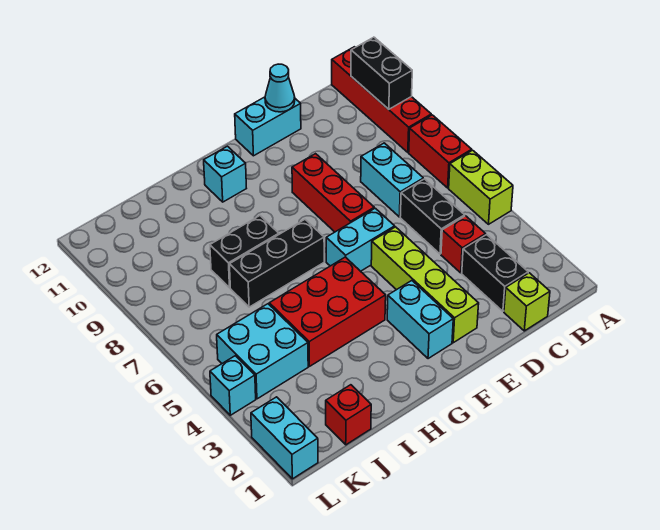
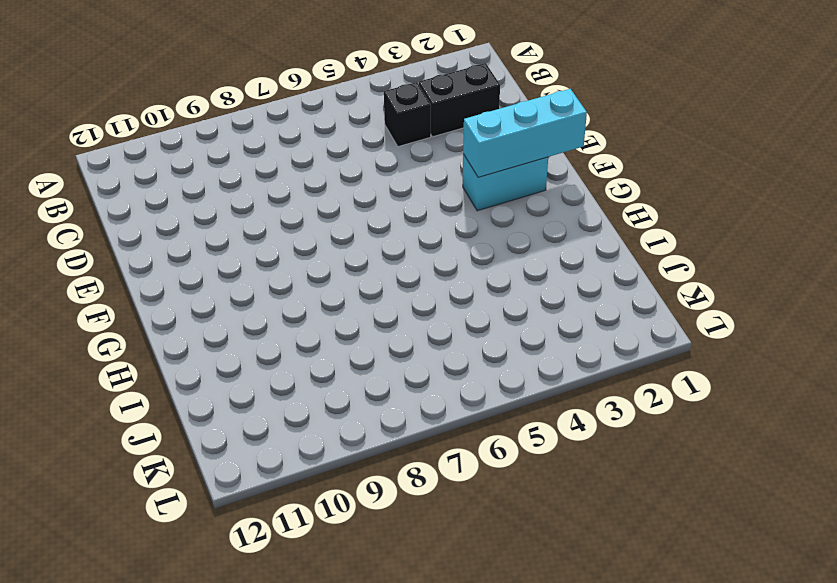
black brick C4 level 1 -> red brick C4 level 1
cyan brick F1:F3 level 2 -> none
none -> lime brick A5:A6 level 1
none -> red brick A7:A8 level 1
none -> red brick A9:A12 level 1

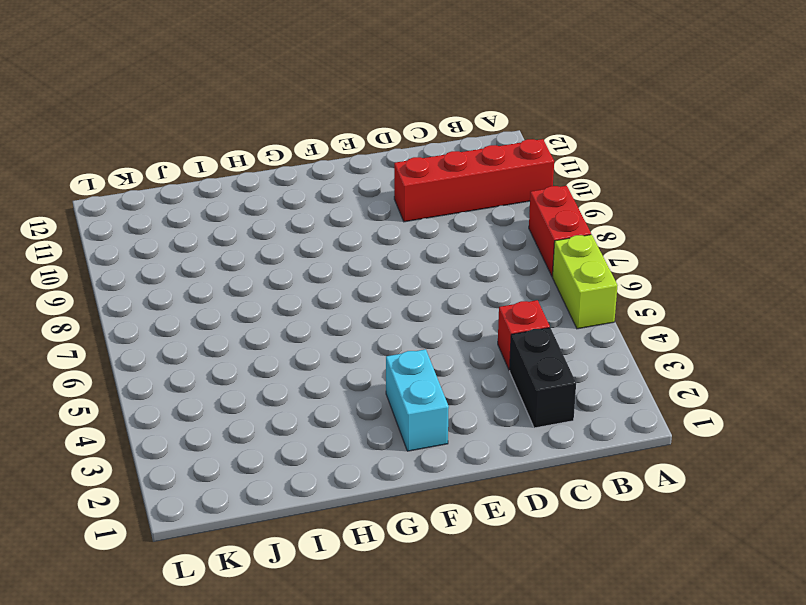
red brick A10:D10 level 1 -> red brick A9:A12 level 1
none -> lime brick C1 level 1
none -> black brick C5:C6 level 1
none -> cyan brick C7:C8 level 1

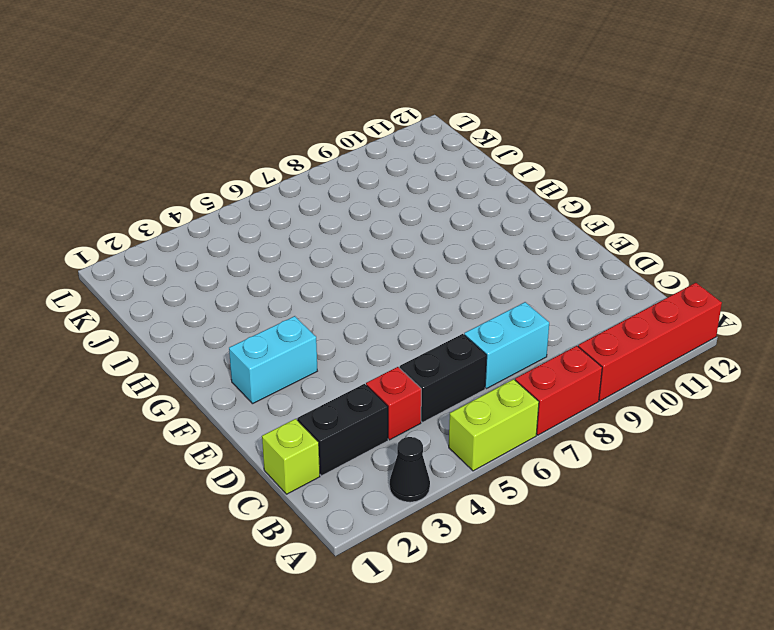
black cone A3 level 1 -> none
none -> cyan brick D12:E12 level 1
none -> lime brick E2:E5 level 1
none -> cyan brick E6:F6 level 1

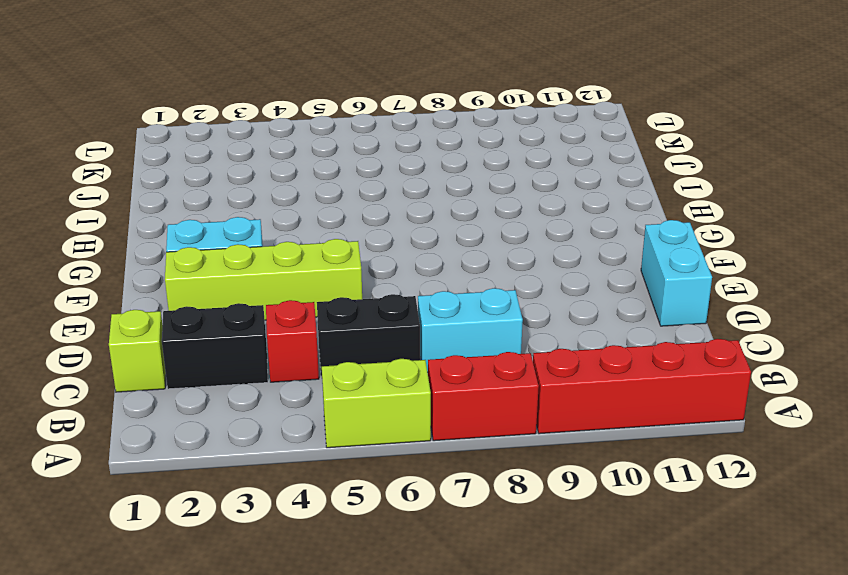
none -> cyan brick E6:F6 level 1
none -> red brick E7:E9 level 1
none -> red brick G4:I5 level 1

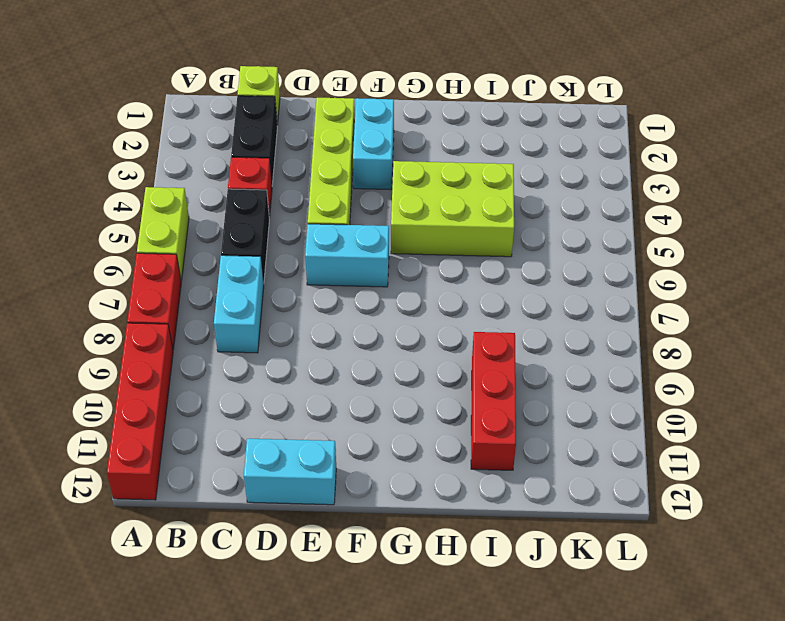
lime brick G4:I5 level 1 -> red brick G4:I5 level 1
red brick I9:I11 level 1 -> red brick E7:E9 level 1
none -> black brick G7:I7 level 1
none -> cyan brick G11 level 1
none -> black brick H8:I8 level 1

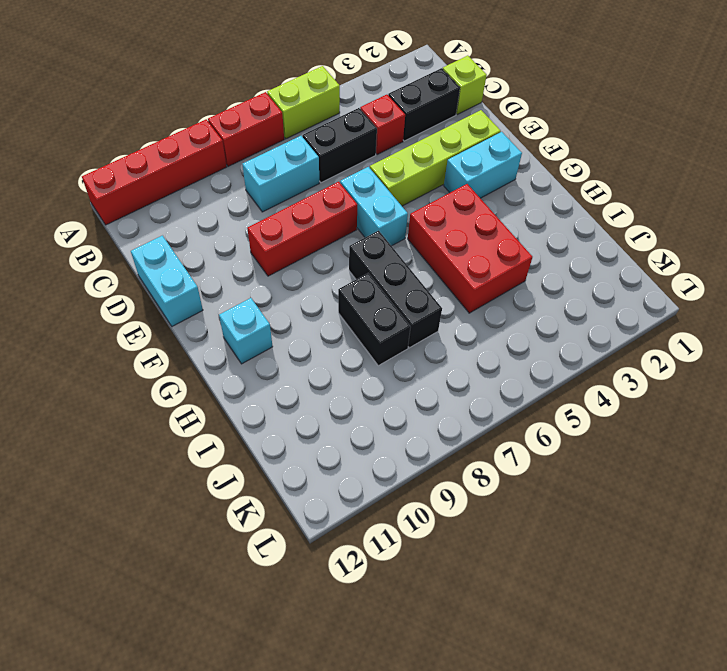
none -> red brick J1 level 1
none -> cyan brick J4:K5 level 1
none -> cyan brick L1:L2 level 1

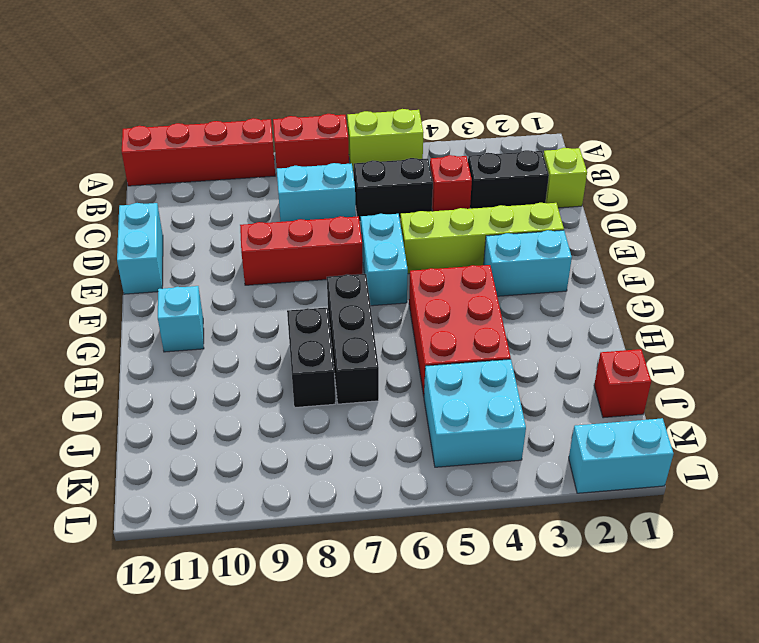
none -> cyan brick L4 level 1
none -> black brick A10:A11 level 2
none -> cyan cone D12 level 2

